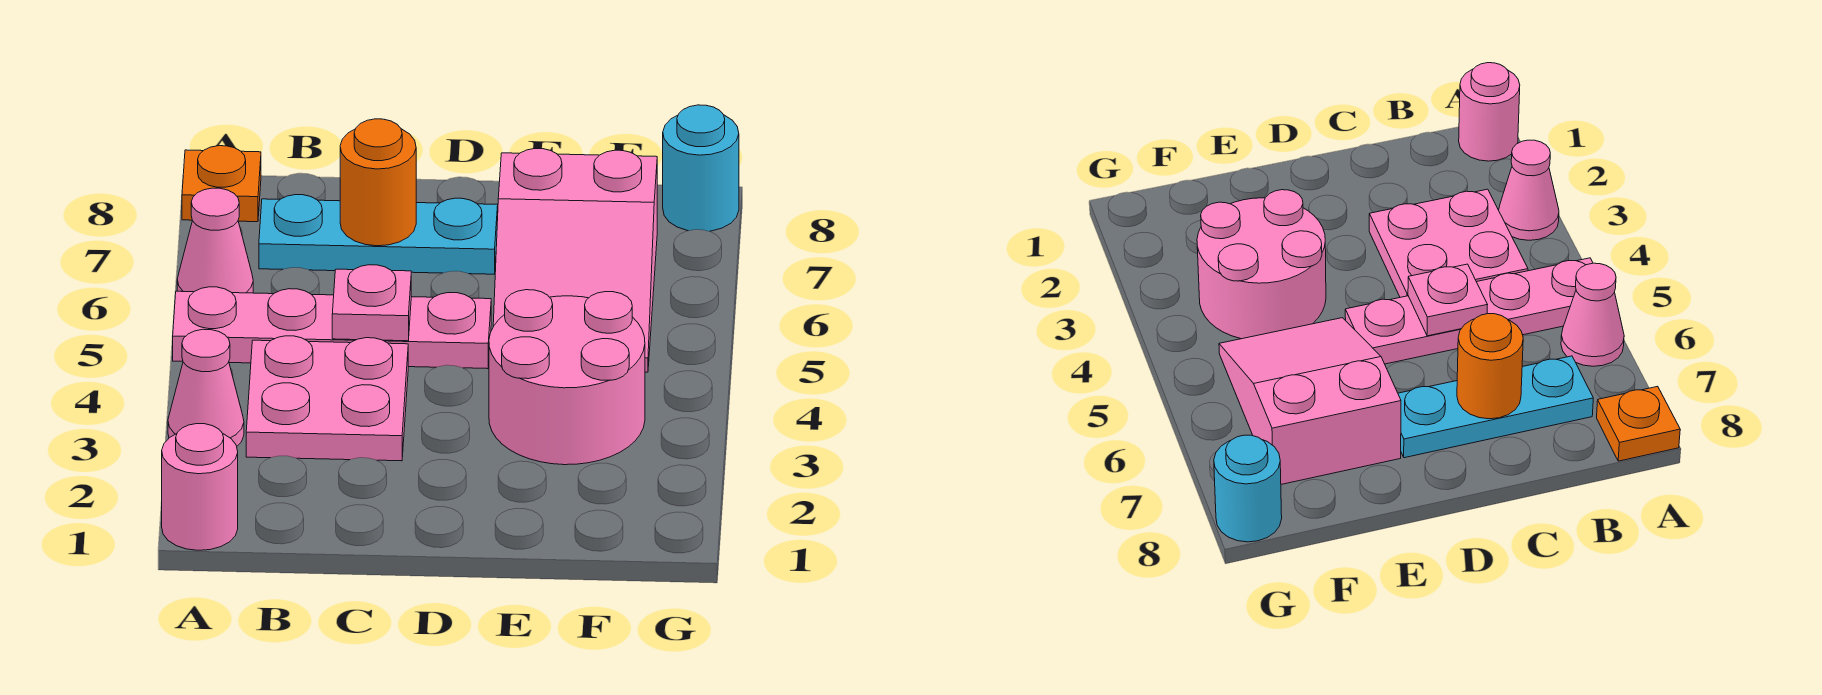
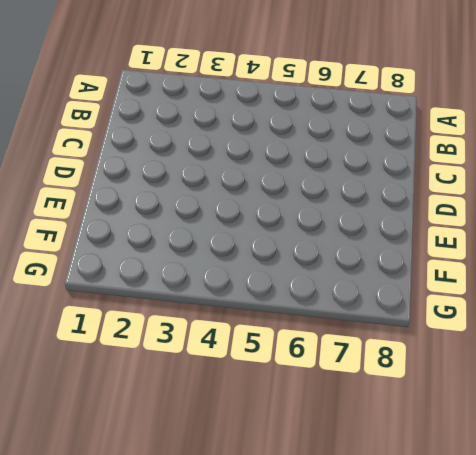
none -> pink round brick A1 level 1
none -> pink cone A3 level 1
none -> pink plate A5:D5 level 1

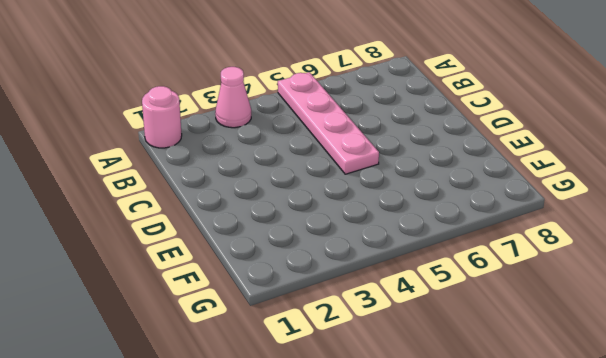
none -> pink cone A6 level 1
none -> orange plate A8 level 1
none -> pink plate B3:C4 level 1

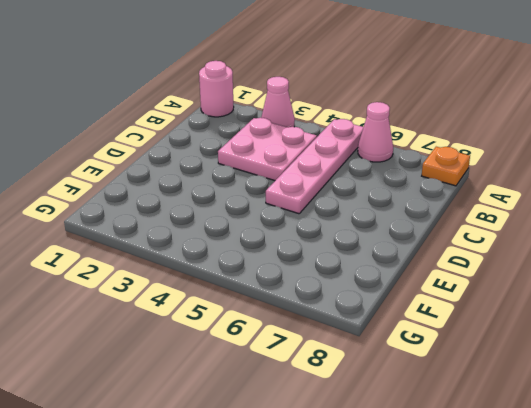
none -> cyan plate B7:D7 level 1
none -> pink round brick E3:F4 level 1
none -> pink slope E5:F7 level 1 top 7

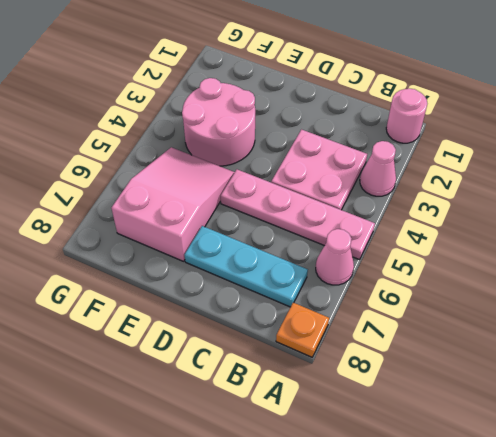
none -> cyan round brick G8 level 1
none -> pink plate C5 level 2
none -> orange round brick C7 level 2

